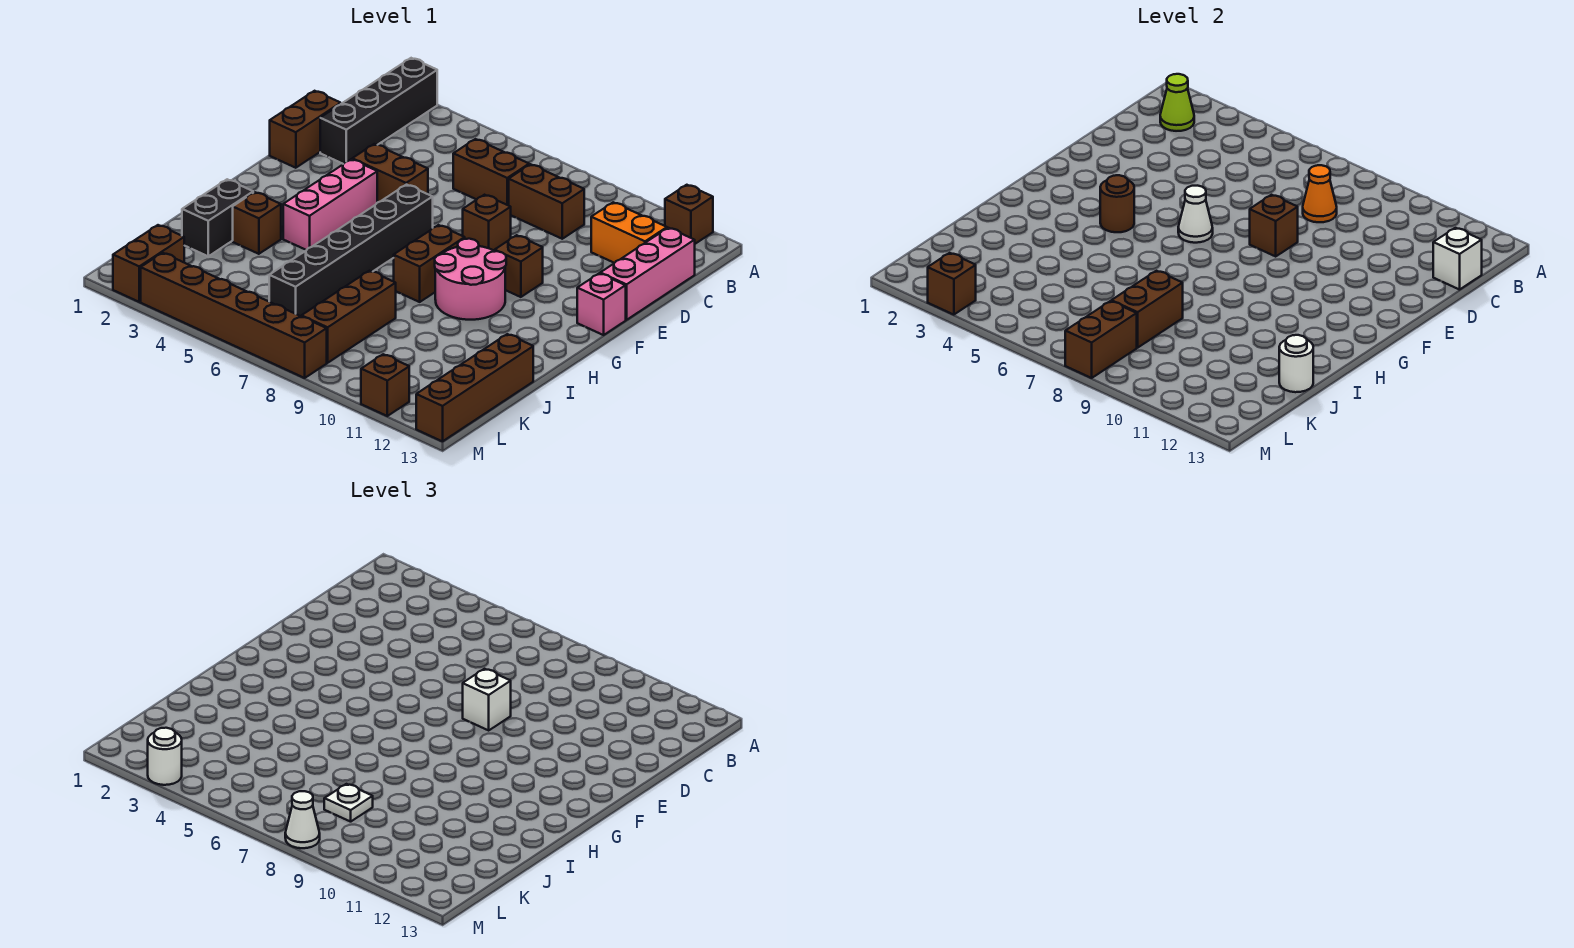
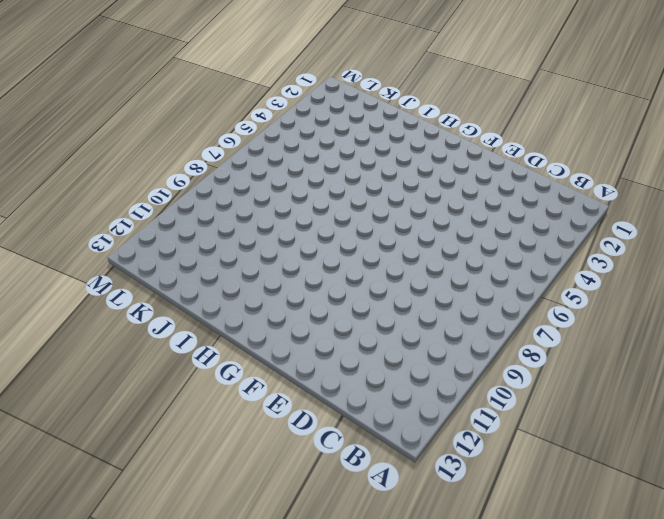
none -> black brick A2:D2 level 1
none -> brown brick A12 level 1
none -> brown brick C6:C7 level 1
none -> brown brick C8:C9 level 1

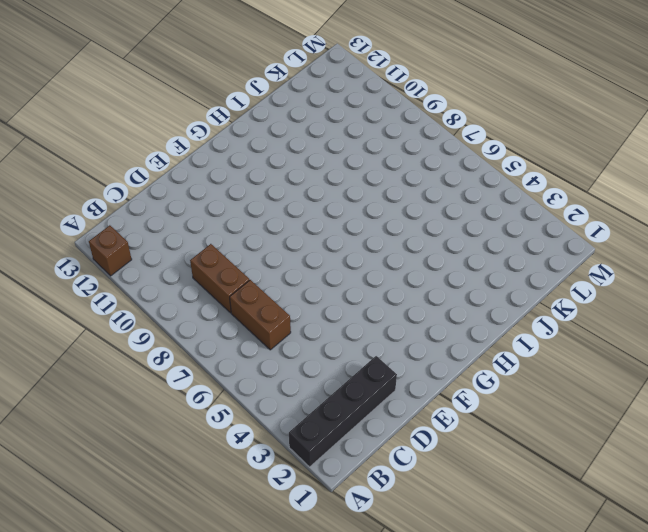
none -> orange brick C11:C12 level 1
none -> pink brick C13:E13 level 1
none -> brown brick D1:E1 level 1
none -> brown brick E4:E5 level 1

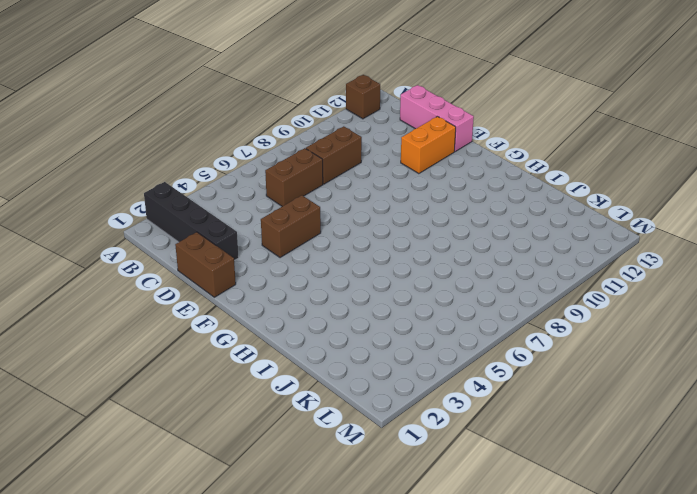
orange brick E11:E12 level 1 -> orange brick C11:C12 level 1
none -> brown brick E8 level 1
none -> pink brick F4:H4 level 1
none -> black brick F6:K6 level 1
none -> brown brick F10 level 1

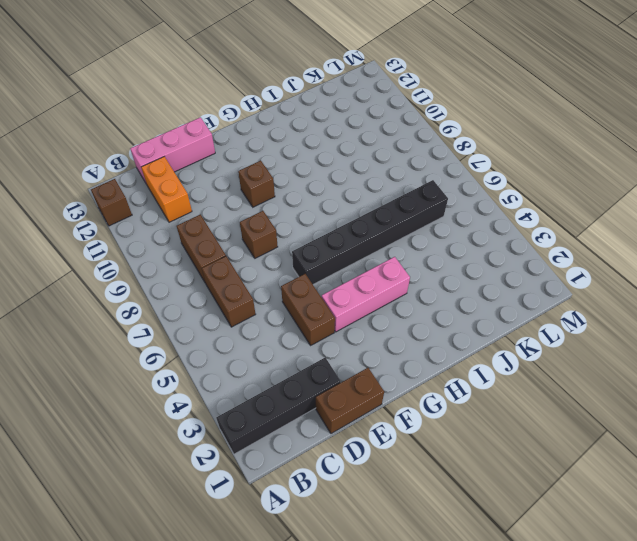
none -> pink brick F13 level 1
none -> brown brick G8:H8 level 1
none -> pink round brick G9:H10 level 1
none -> black brick I2:J2 level 1

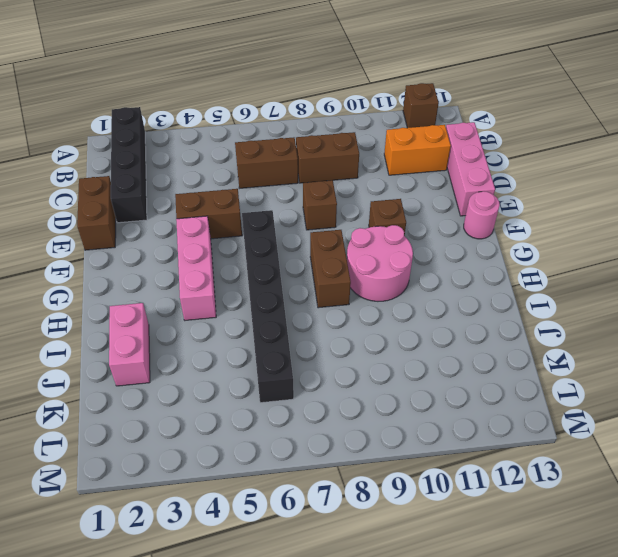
pink round brick F13 level 1 -> pink brick F13 level 1
pink brick I2:J2 level 1 -> black brick I2:J2 level 1
none -> brown brick I3 level 1
none -> brown brick J8:L8 level 1
none -> brown brick J13:M13 level 1
none -> brown brick L2:M2 level 1

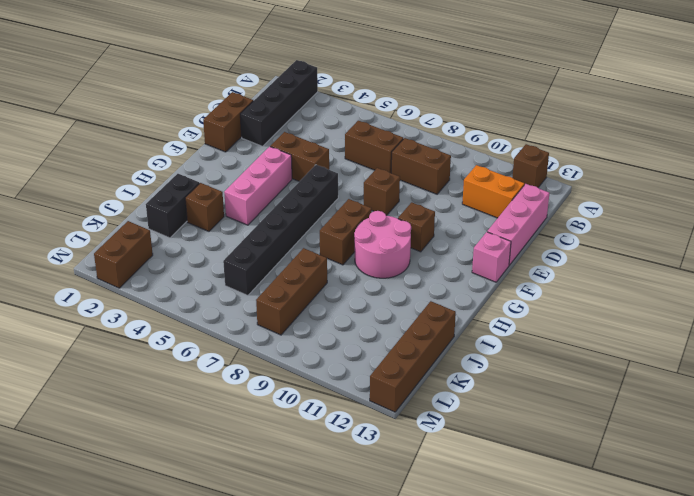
none -> brown brick M3:M8 level 1
none -> brown brick M11 level 1
none -> lime cone B2 level 2
none -> orange cone C8 level 2

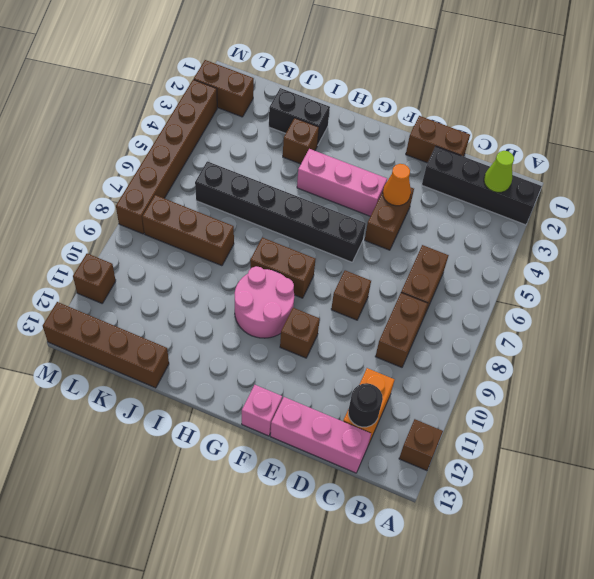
black round brick C12 level 2 -> none
orange cone E4 level 2 -> orange cone C8 level 2
none -> white brick C13 level 2
none -> brown brick E8 level 2
none -> white cone F6 level 2
none -> brown round brick G4 level 2

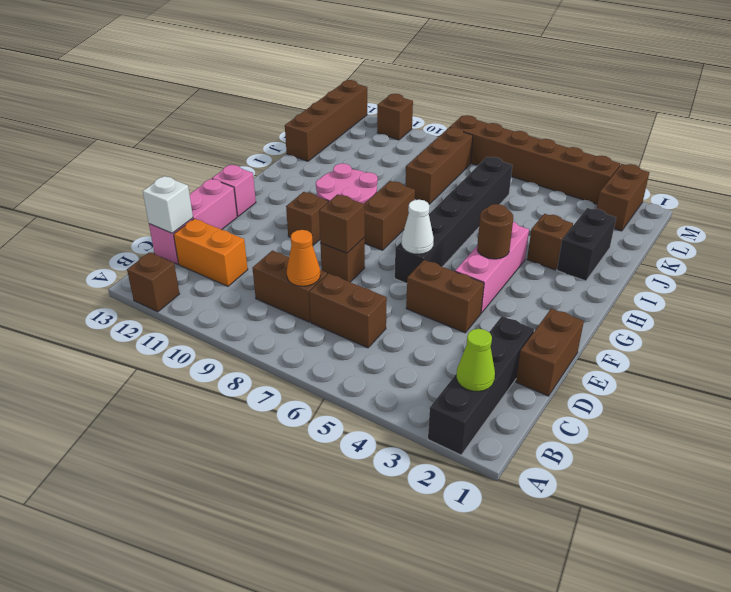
none -> brown brick J8:K8 level 2
none -> white round brick J13 level 2
none -> brown brick L8:M8 level 2
none -> brown brick M3 level 2

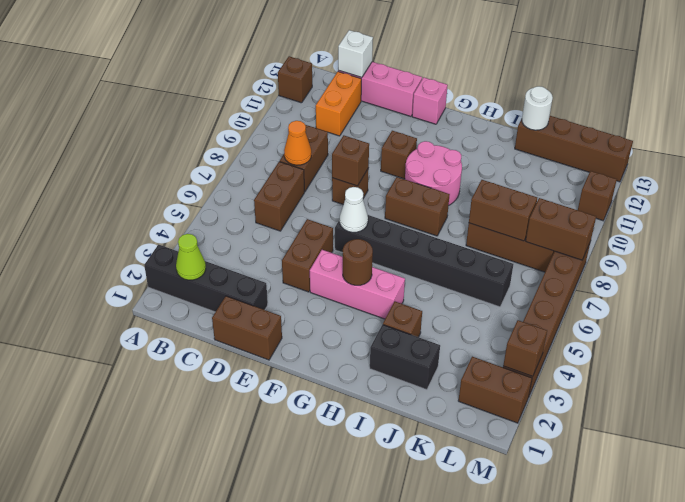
none -> white brick E8 level 3
none -> white plate K8 level 3
none -> white round brick M3 level 3
none -> white cone M8 level 3

